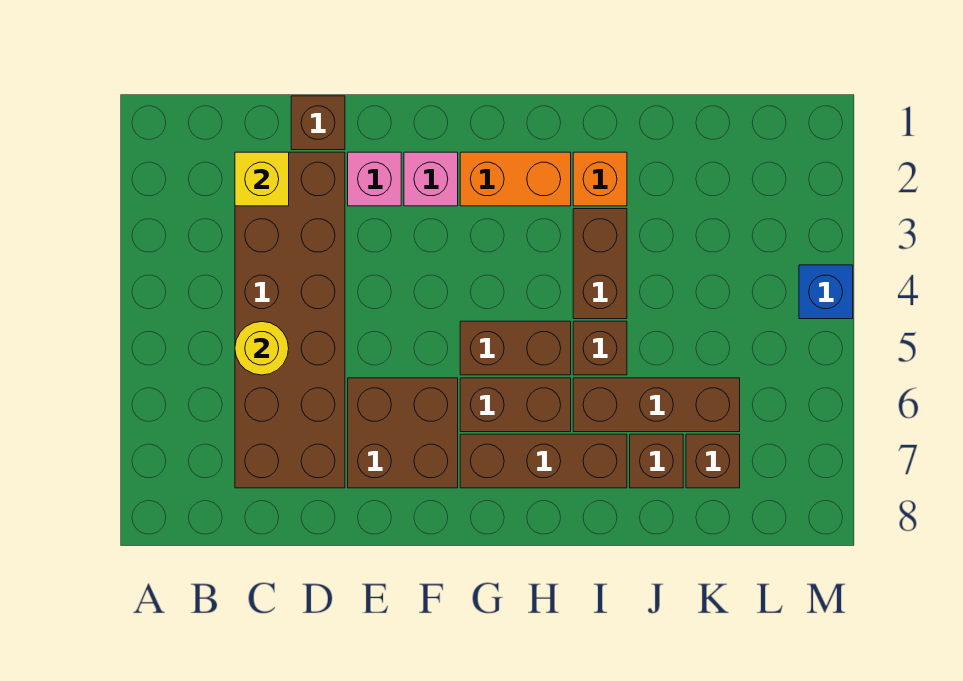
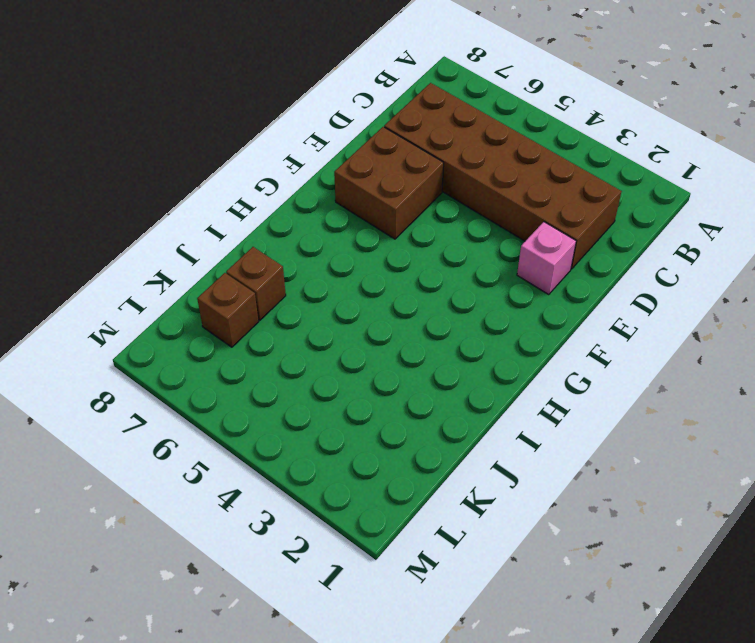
none -> brown brick D1 level 1
none -> pink brick F2 level 1
none -> orange brick G2:H2 level 1

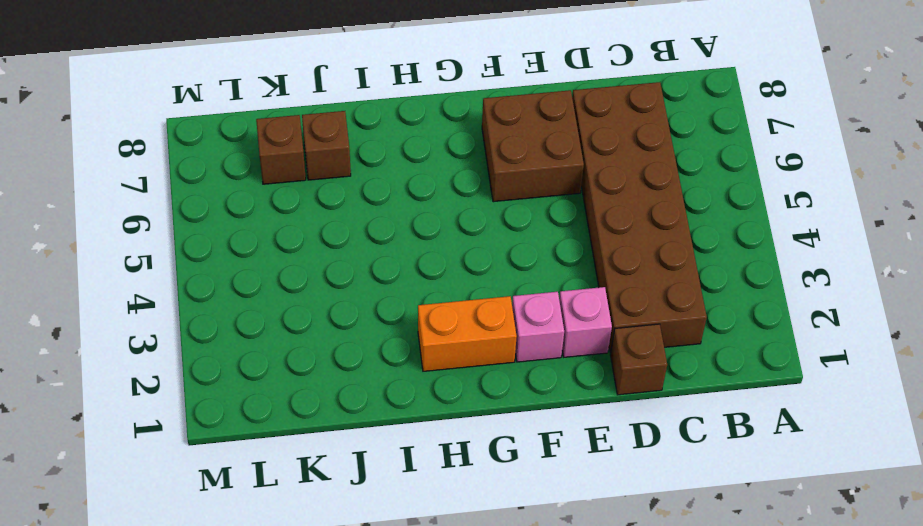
none -> brown brick G5:H5 level 1
none -> brown brick G6:H6 level 1
none -> brown brick G7:I7 level 1

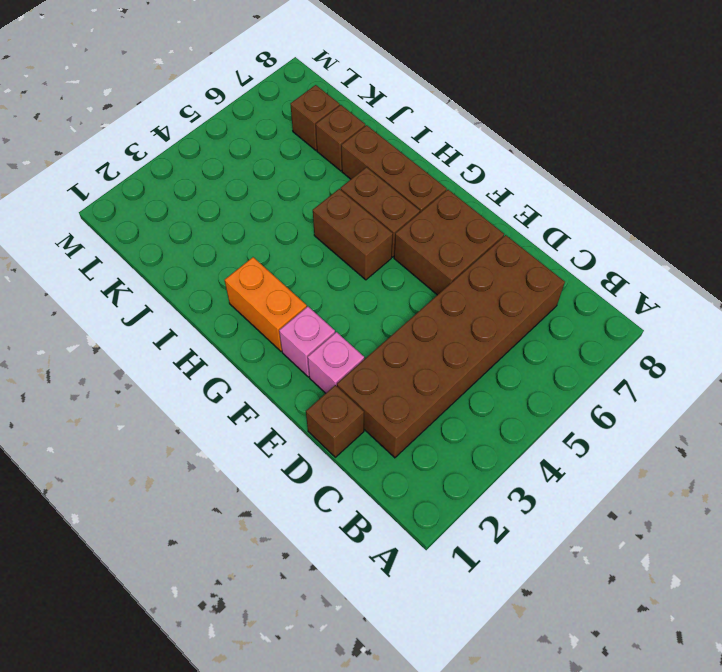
none -> orange brick I2 level 1
none -> brown brick I3:I4 level 1
none -> brown brick I5 level 1

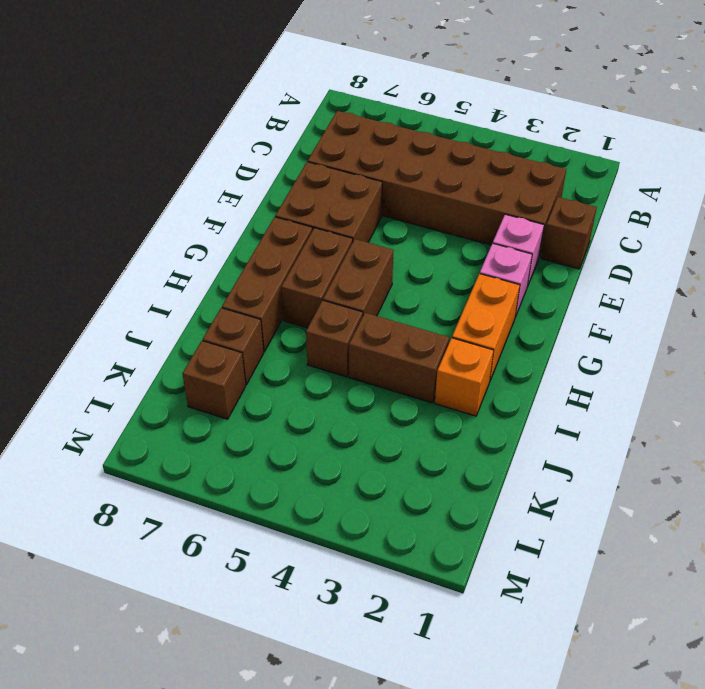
none -> brown brick I6:K6 level 1
none -> blue brick M4 level 1
none -> yellow brick C2 level 2

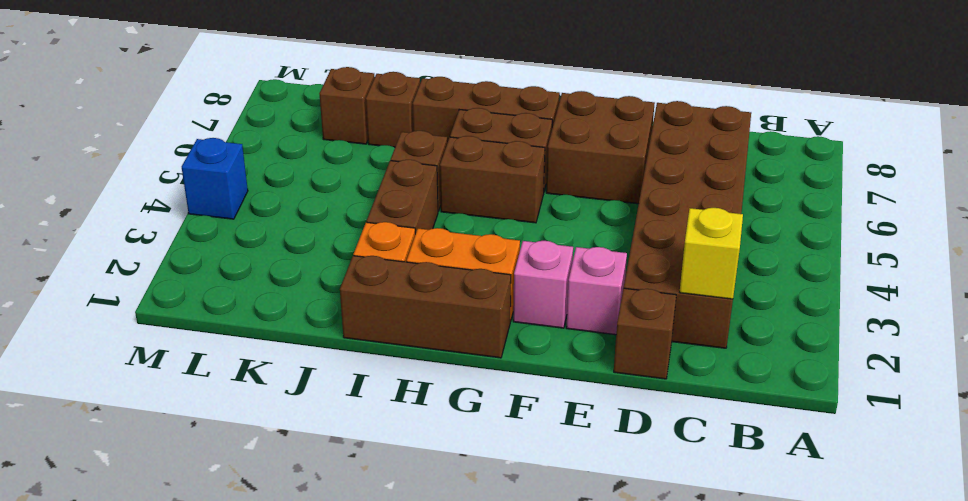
brown brick G1:I1 level 1 -> brown brick I6:K6 level 1
none -> yellow round brick C5 level 2

